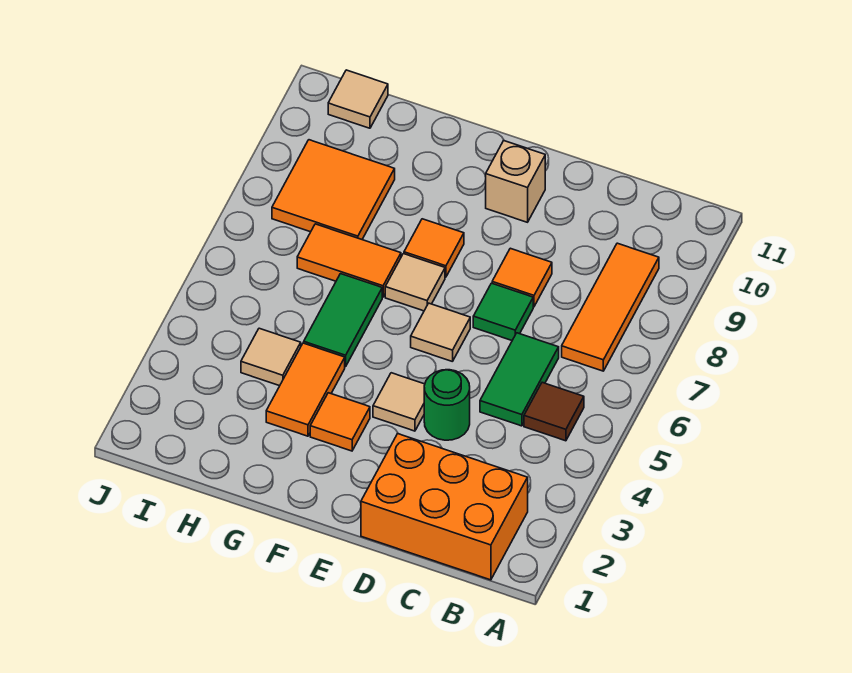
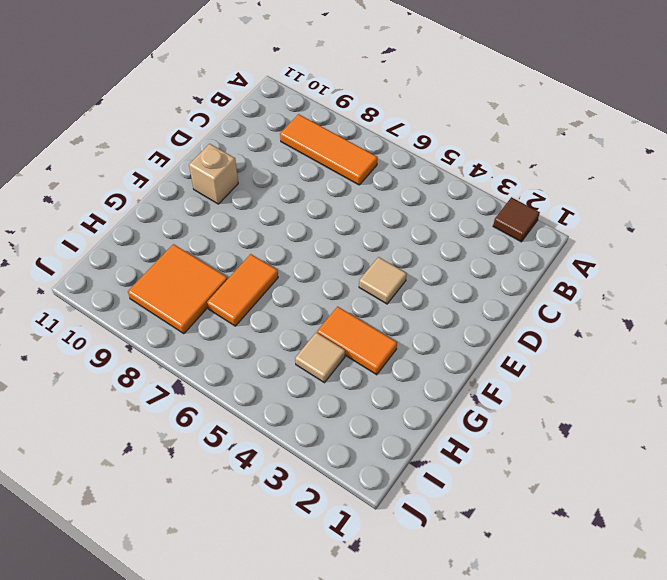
brown tile A2 level 1 -> brown tile B5 level 1
none -> orange brick B1:D2 level 1
none -> green tile C5:C6 level 1
none -> green round brick D4 level 1

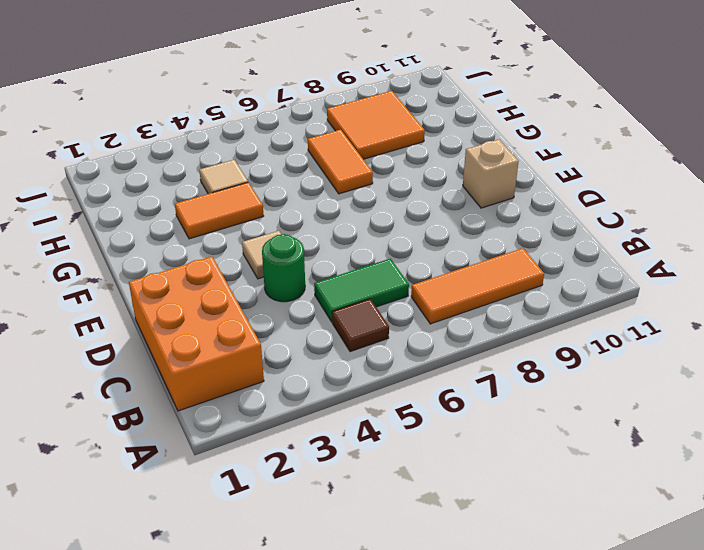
none -> green tile D7 level 1
none -> orange tile D8 level 1
none -> tan tile E6 level 1

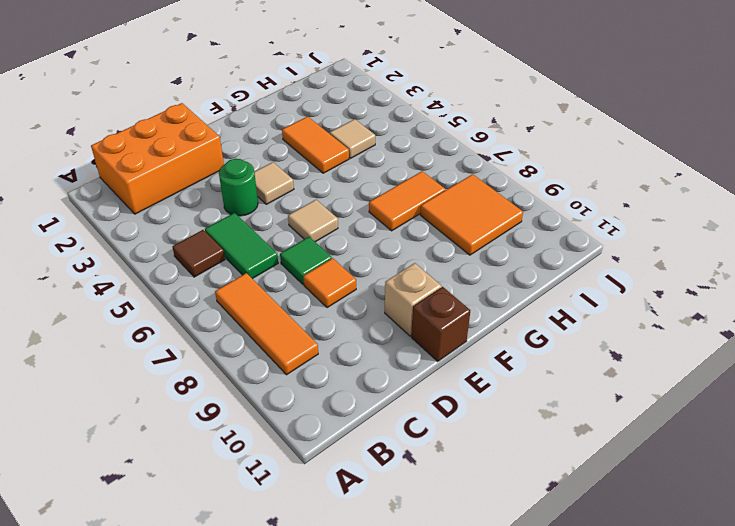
brown brick E11 level 1 -> none
none -> orange tile F3 level 1
none -> tan tile F7 level 1
none -> orange tile F8 level 1

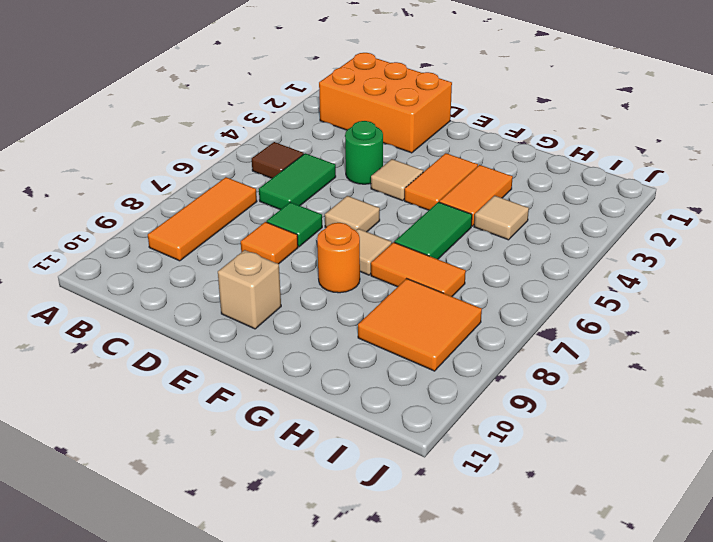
orange tile F3:F4 level 1 -> orange tile F3 level 1
orange round brick F8 level 1 -> orange tile F8 level 1
none -> tan tile I11 level 1

